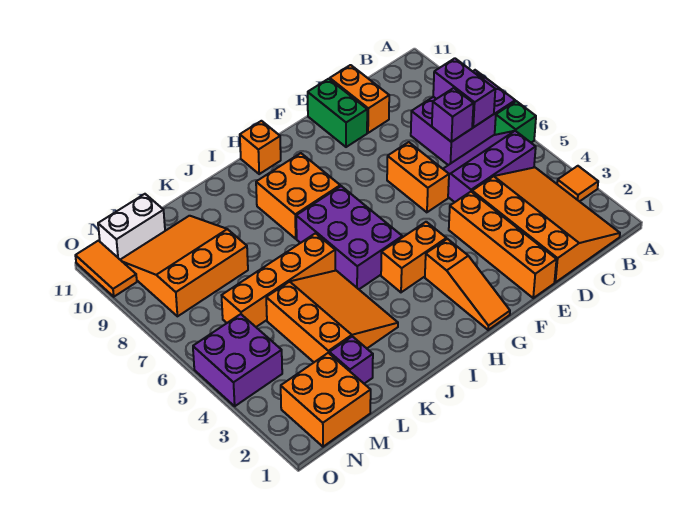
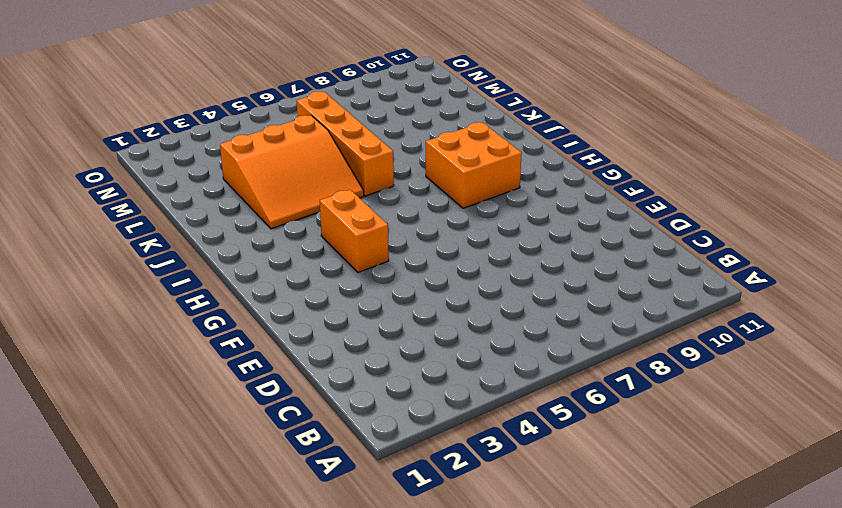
none -> orange tile A3 level 1
none -> green brick A6 level 1
none -> purple brick A7:C8 level 1

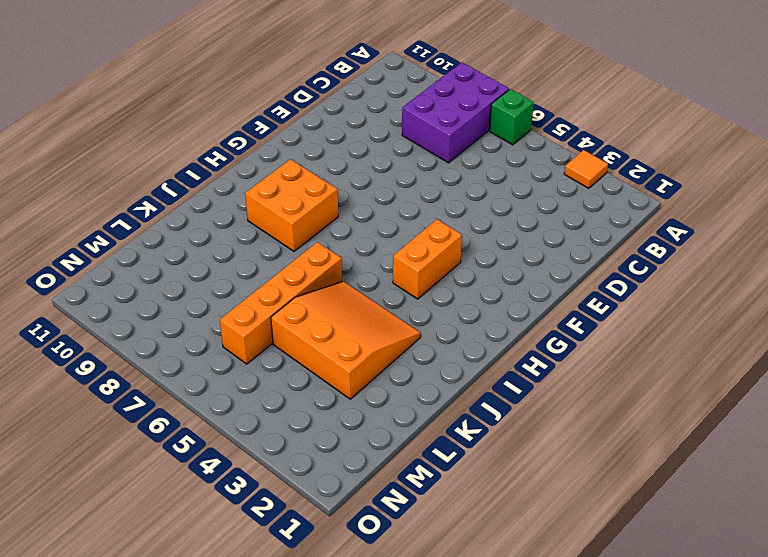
none -> orange slope B1:D4 level 1 top D
none -> purple slope B5:D6 level 1 top 5
none -> orange brick D10:D11 level 1

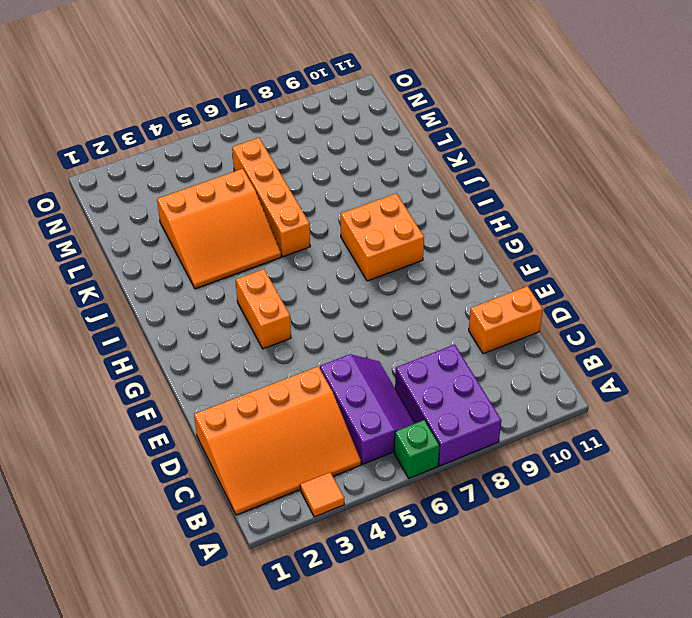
none -> orange brick E1:E4 level 1
none -> orange brick E6:E7 level 1
none -> green brick E10:E11 level 1

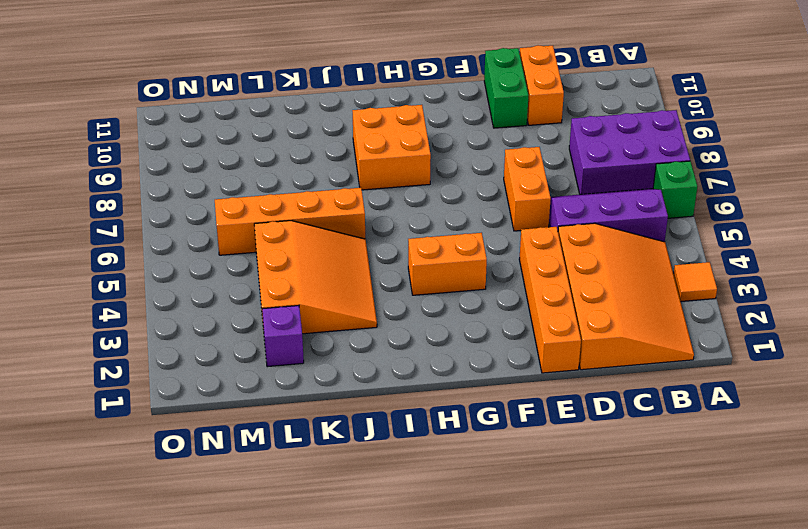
none -> orange slope G1:G3 level 1 top 3
none -> purple brick H5:I7 level 1
none -> orange brick H11 level 1

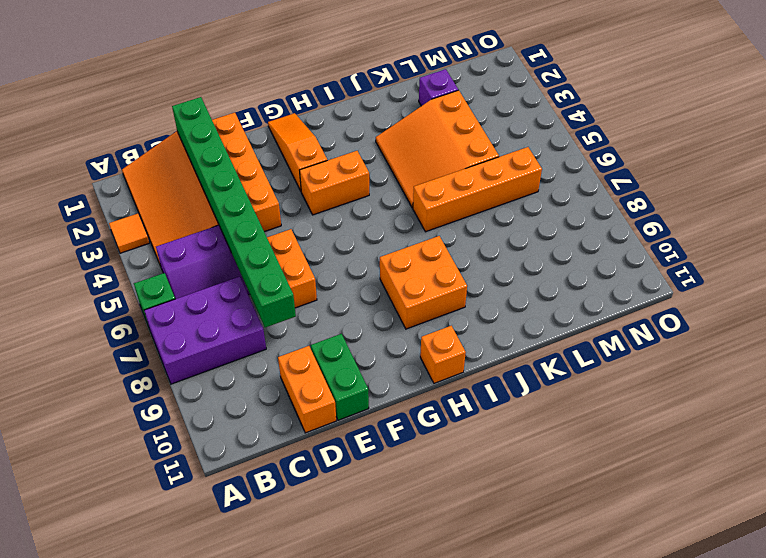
green brick D1:D8 level 2 -> none
none -> purple brick H5:I7 level 1
none -> orange slope L8:N10 level 1 top 8
none -> orange brick M1:N2 level 1

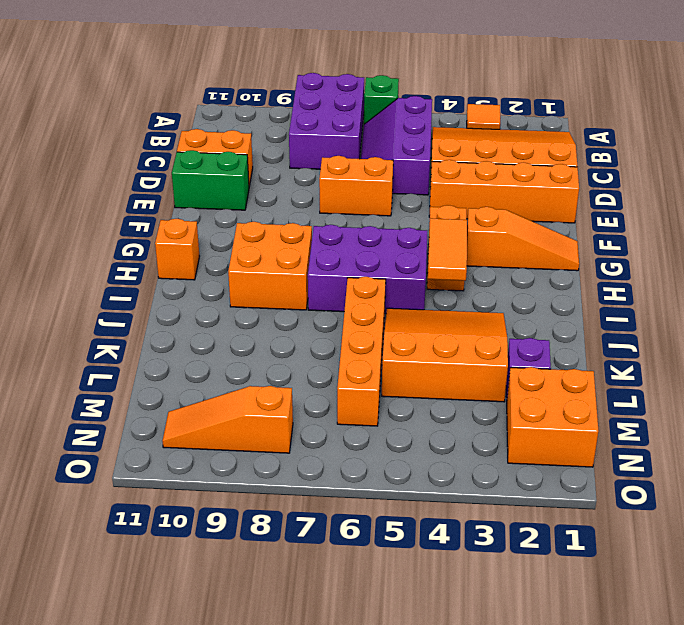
orange tile H4:I4 level 2 -> orange tile O10:O11 level 1
orange slope N8:N10 level 1 top 8 -> orange slope L8:N10 level 1 top 8
none -> white brick M11:N11 level 1
none -> purple brick N4:O5 level 1
none -> purple brick B7:B8 level 2

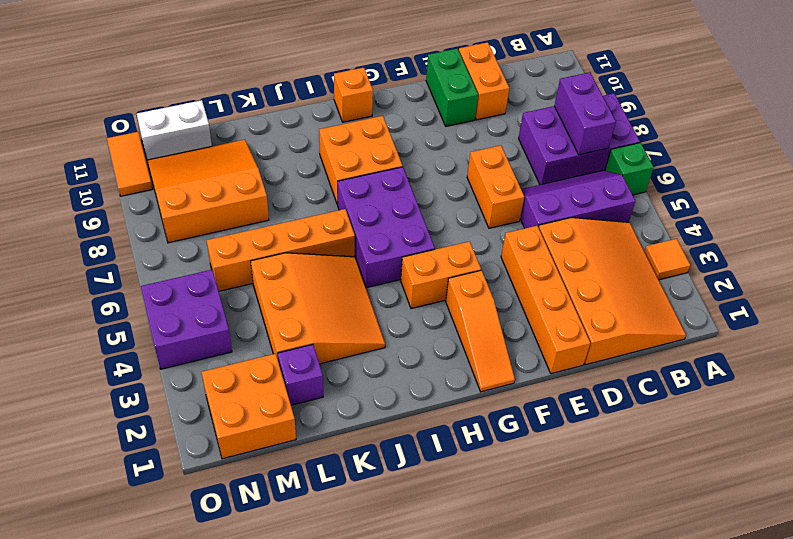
none -> purple brick C7 level 2

